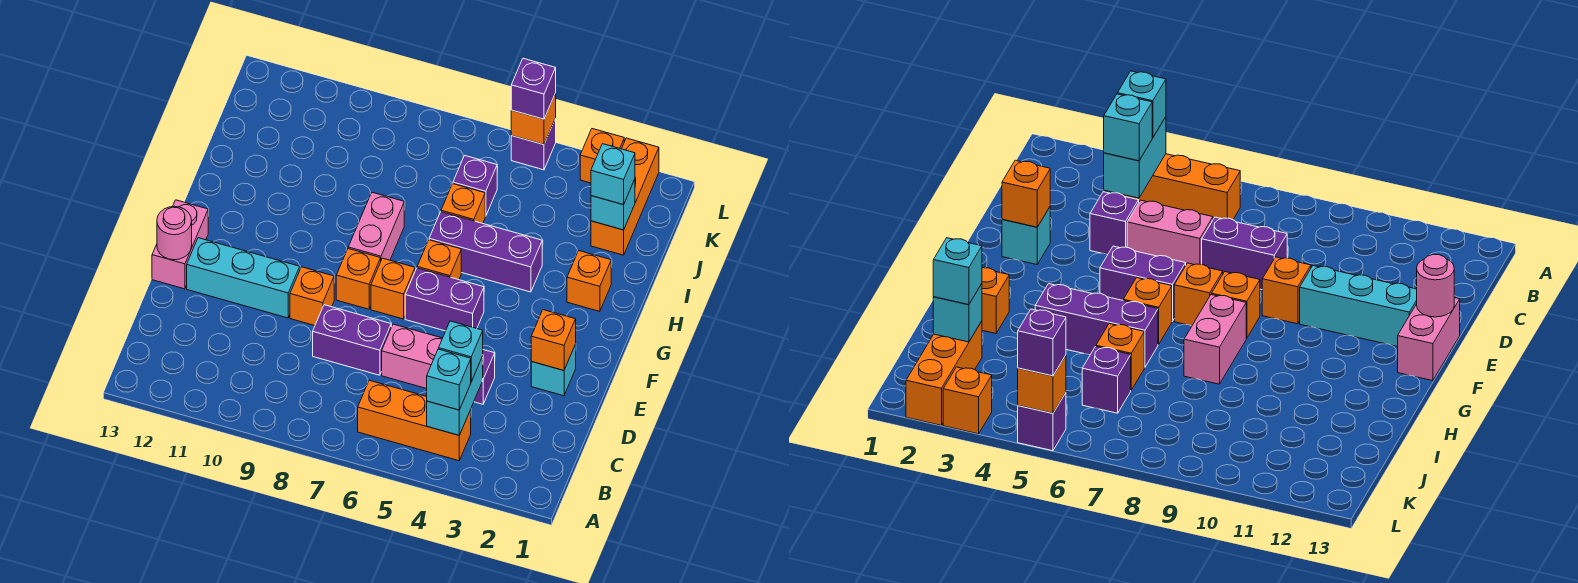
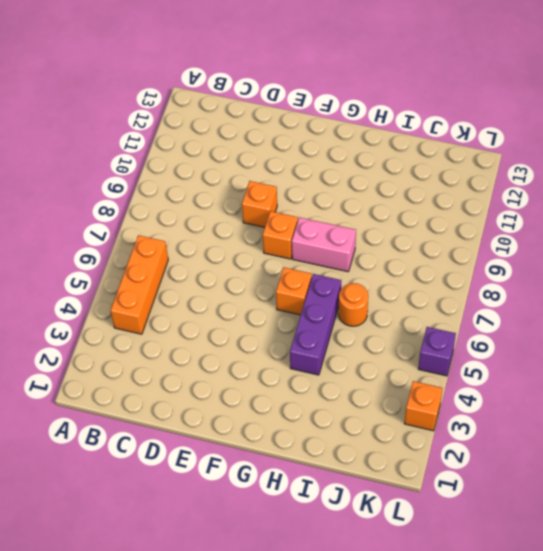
orange round brick I6 level 1 -> orange brick I6 level 1
none -> purple brick D4 level 1
none -> pink brick D5:D6 level 1
none -> purple brick D7:D8 level 1

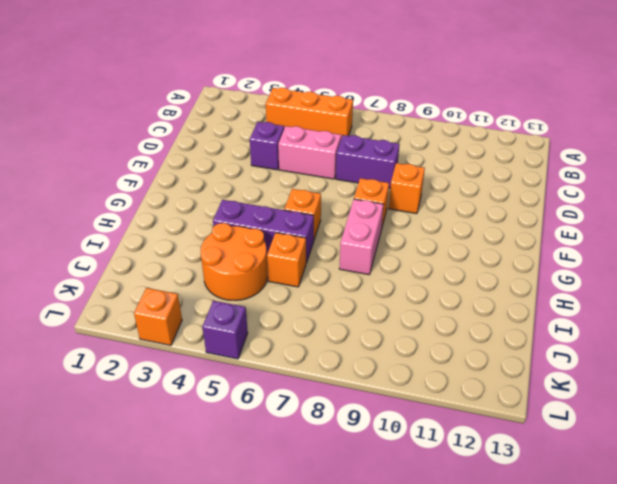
orange round brick I4:J5 level 1 -> none
none -> cyan brick E2 level 1
none -> cyan brick E10:E12 level 1
none -> pink brick E13:F13 level 1

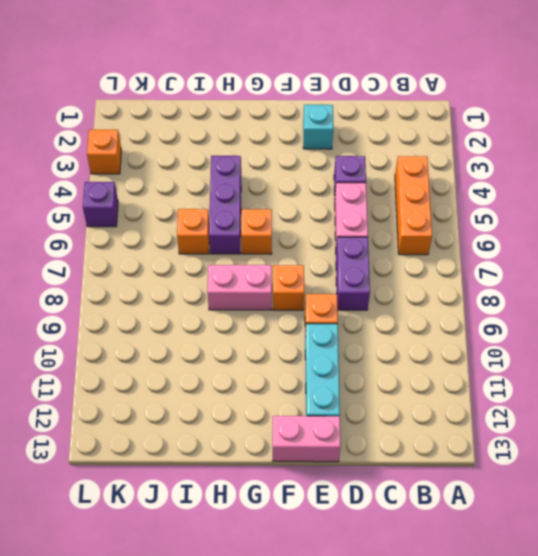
none -> purple brick F5:F6 level 1
none -> orange brick F7 level 1
none -> orange brick H2 level 1

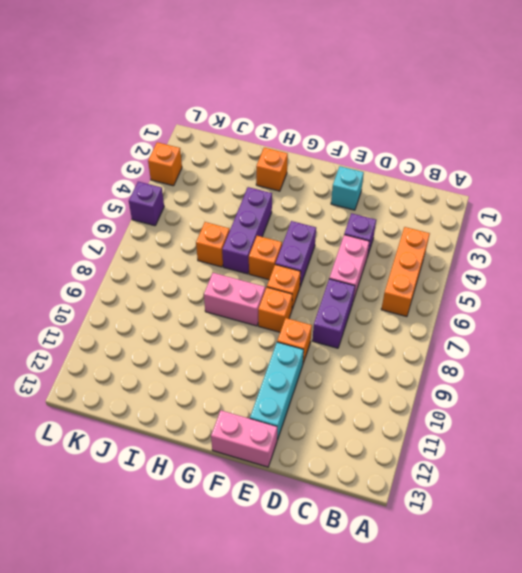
none -> orange brick J2:L2 level 1
none -> purple brick J6 level 1
none -> cyan brick B4:C4 level 2

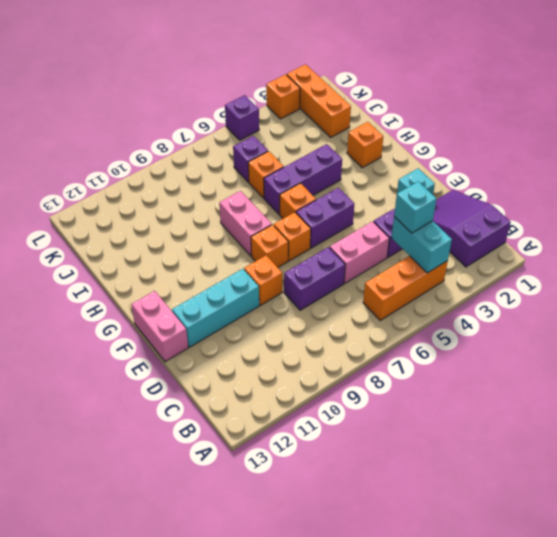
purple slope B1:D2 level 1 top B -> none
none -> orange brick E2 level 2
none -> pink round brick E13 level 2
none -> cyan brick J2 level 2

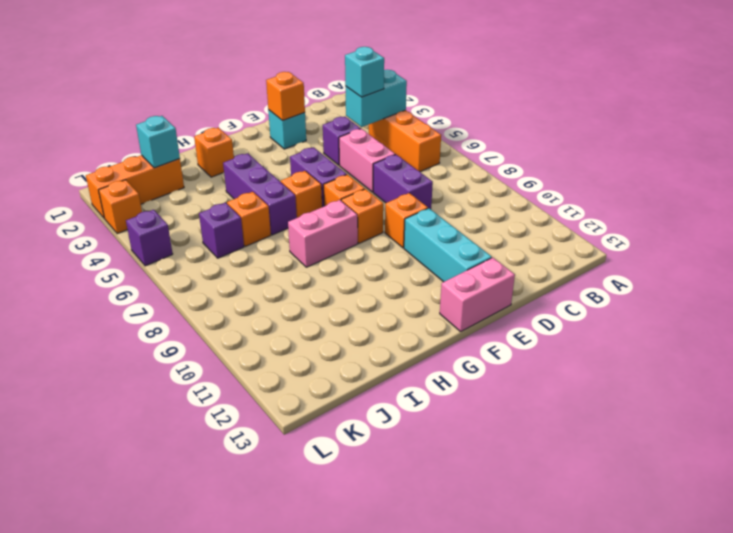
none -> pink round brick E13 level 2
none -> orange brick L5 level 2
none -> cyan brick B4 level 3

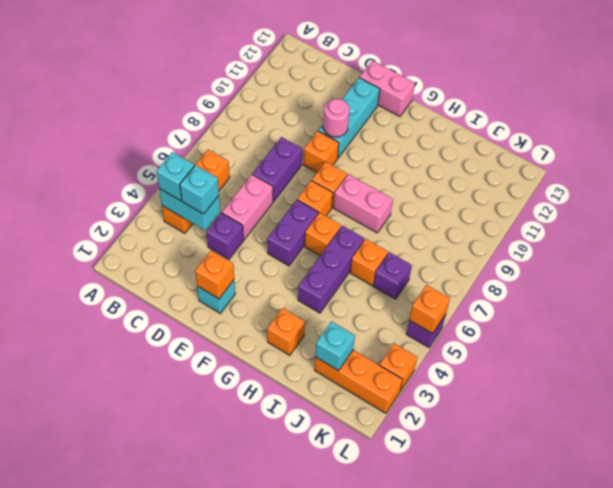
pink round brick E10 level 2 -> pink round brick E13 level 2
none -> cyan brick J2 level 3
none -> purple brick L5 level 3

